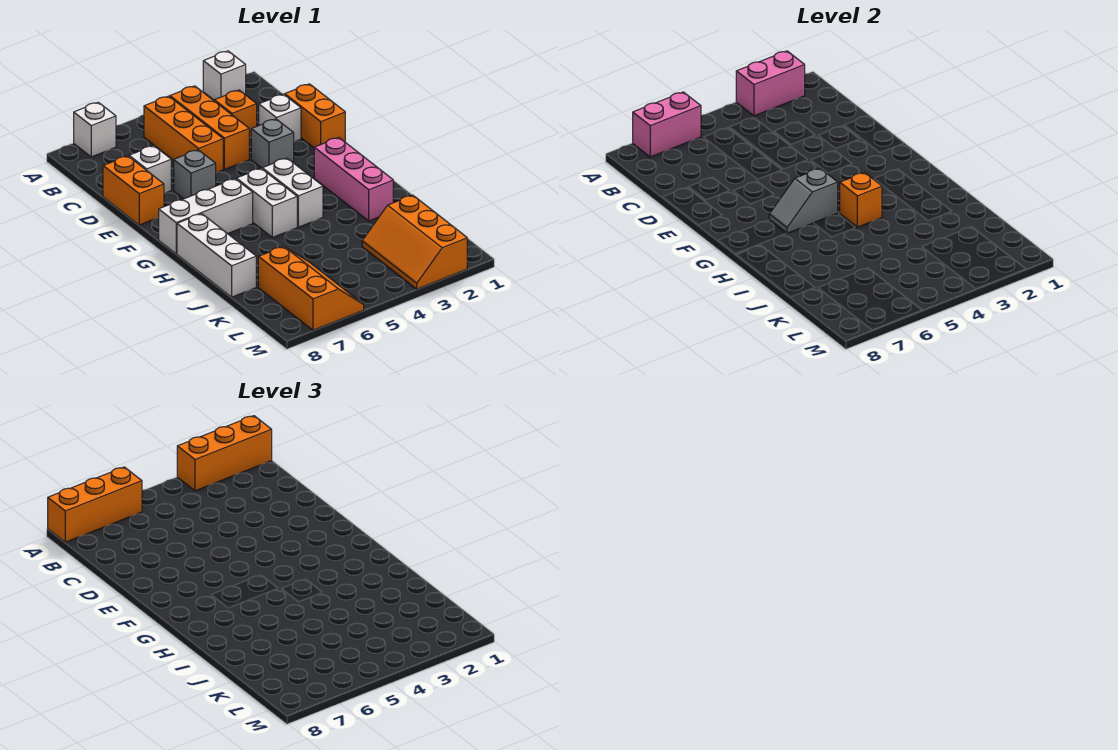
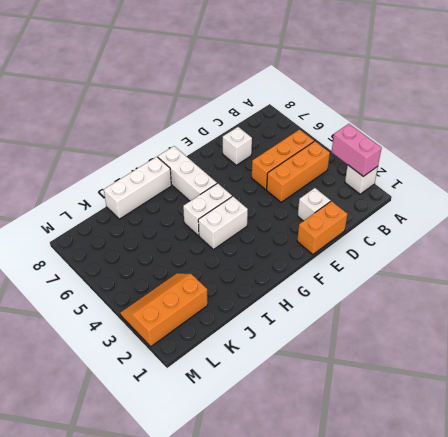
none -> white brick A7 level 1
none -> orange brick C3 level 1
none -> orange brick D8:E8 level 1

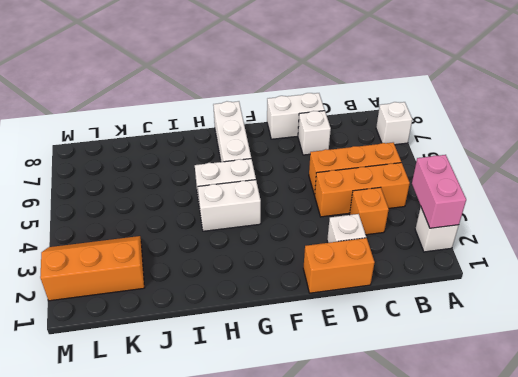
white brick D8:E8 level 1 -> orange brick D8:E8 level 1
none -> grey brick E3 level 1
none -> grey brick E6 level 1
none -> pink brick G2:I2 level 1

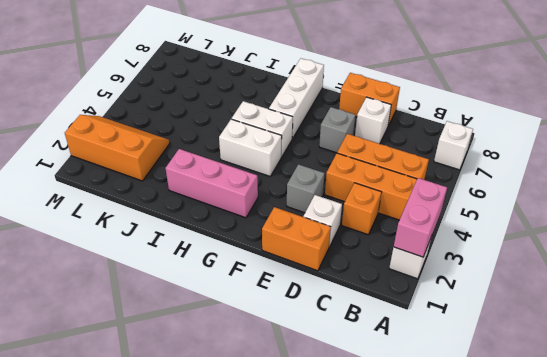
none -> white brick H8:J8 level 1
none -> orange slope K6:M7 level 1 top 7
none -> pink brick A6:A7 level 2

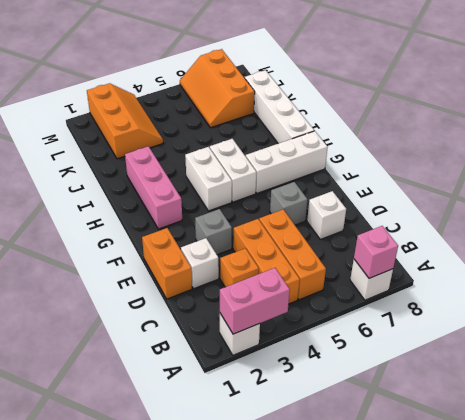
pink brick A7 level 2 -> pink brick A6:A7 level 2
white brick H8:K8 level 1 -> white brick H8:J8 level 1
none -> orange brick D8:E8 level 1
none -> grey slope G5:G6 level 2 top 5
none -> orange brick H4 level 2

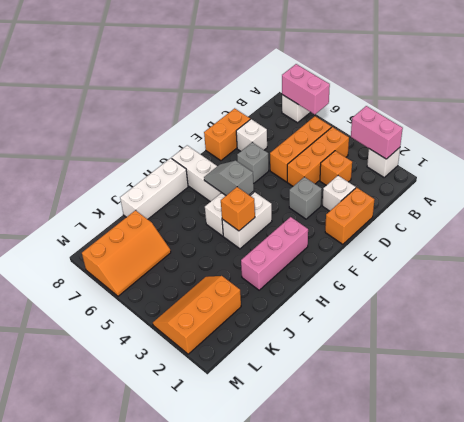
none -> orange brick A1:A3 level 3
none -> orange brick A6:A8 level 3

